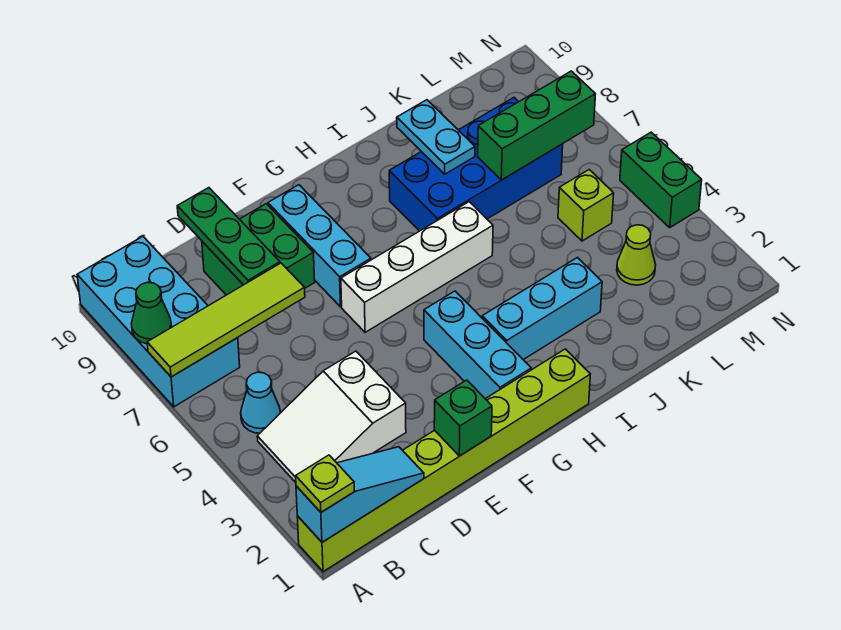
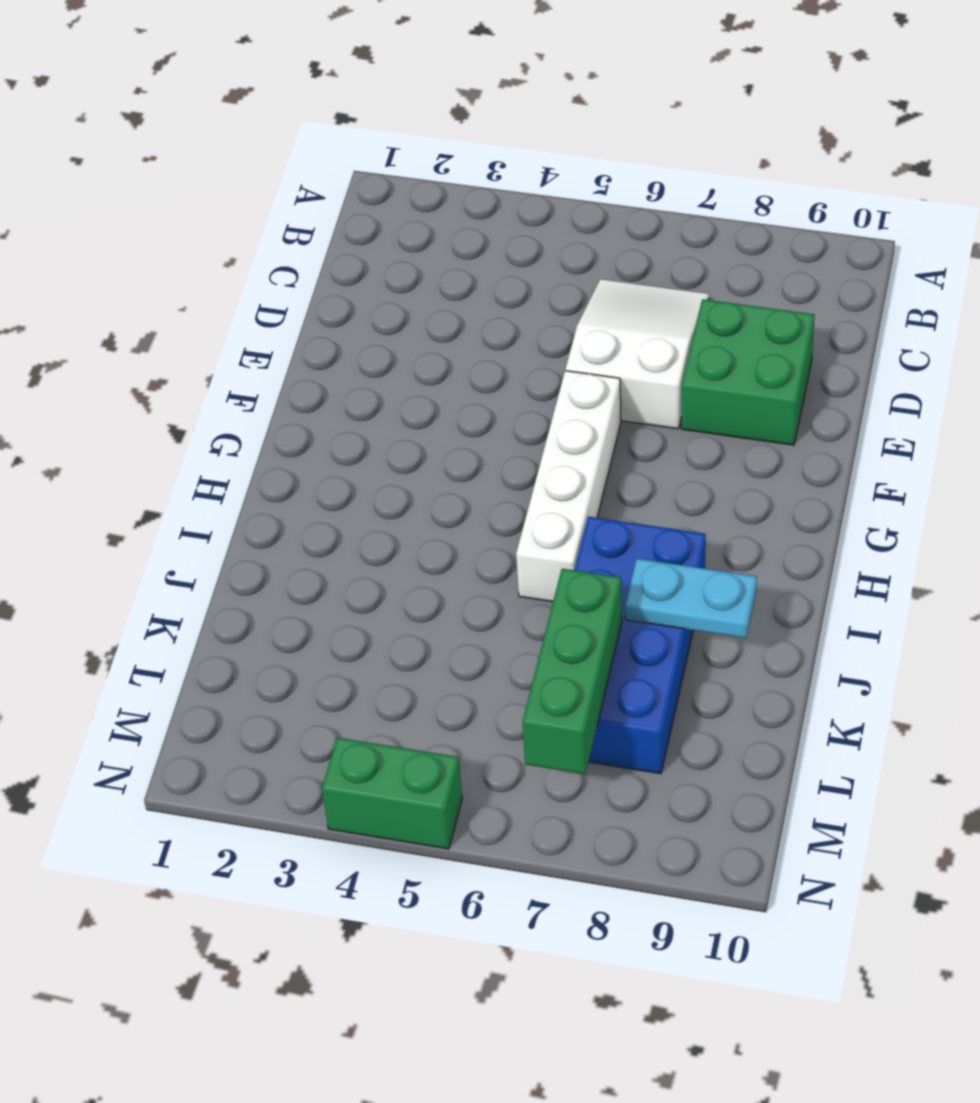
white slope C6:E7 level 1 top E -> white slope B3:D4 level 1 top D
none -> lime brick A1:H1 level 1
none -> cyan brick A7:B10 level 1
none -> cyan cone B5 level 1

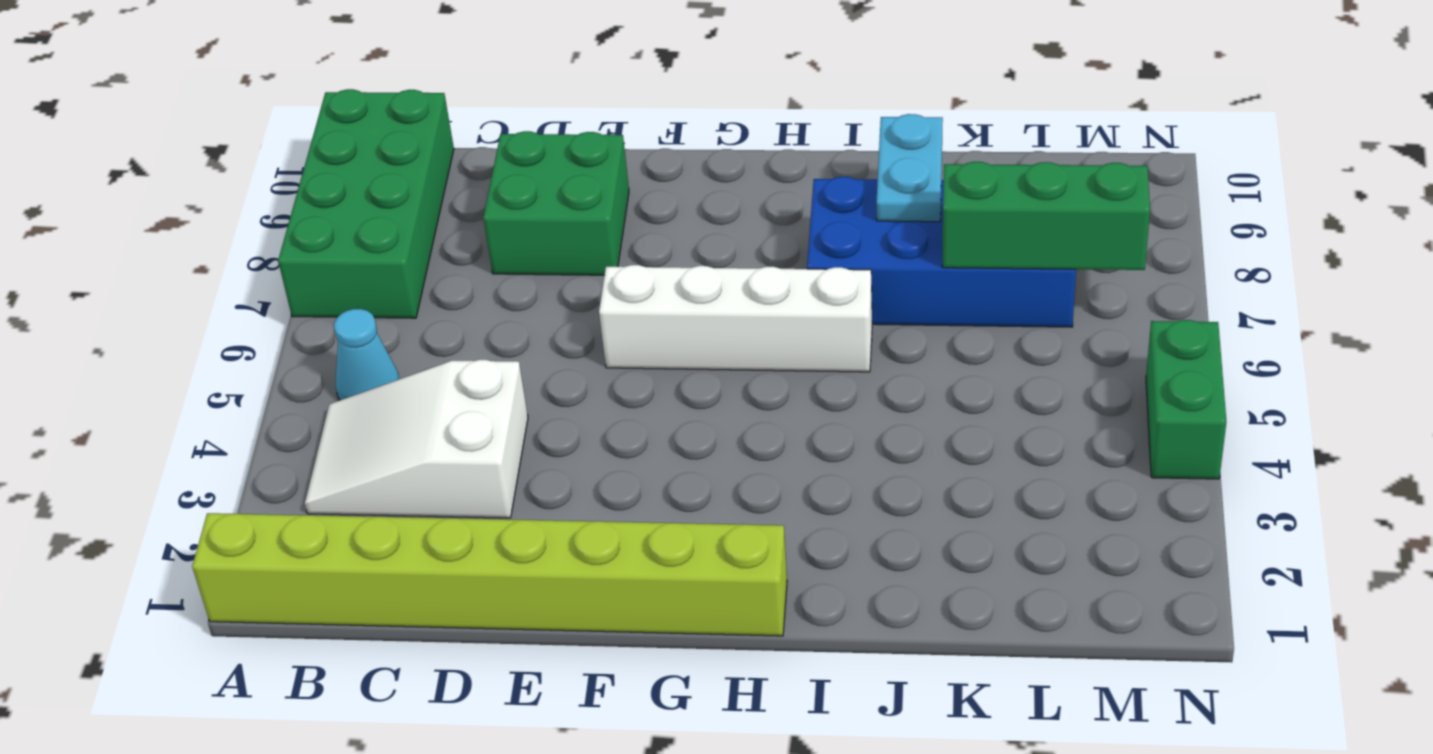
green brick A7:B10 level 1 -> cyan brick A7:B10 level 1
none -> cyan brick F7:F9 level 1
none -> cyan brick G2:G4 level 1
none -> cyan brick H3:J3 level 1

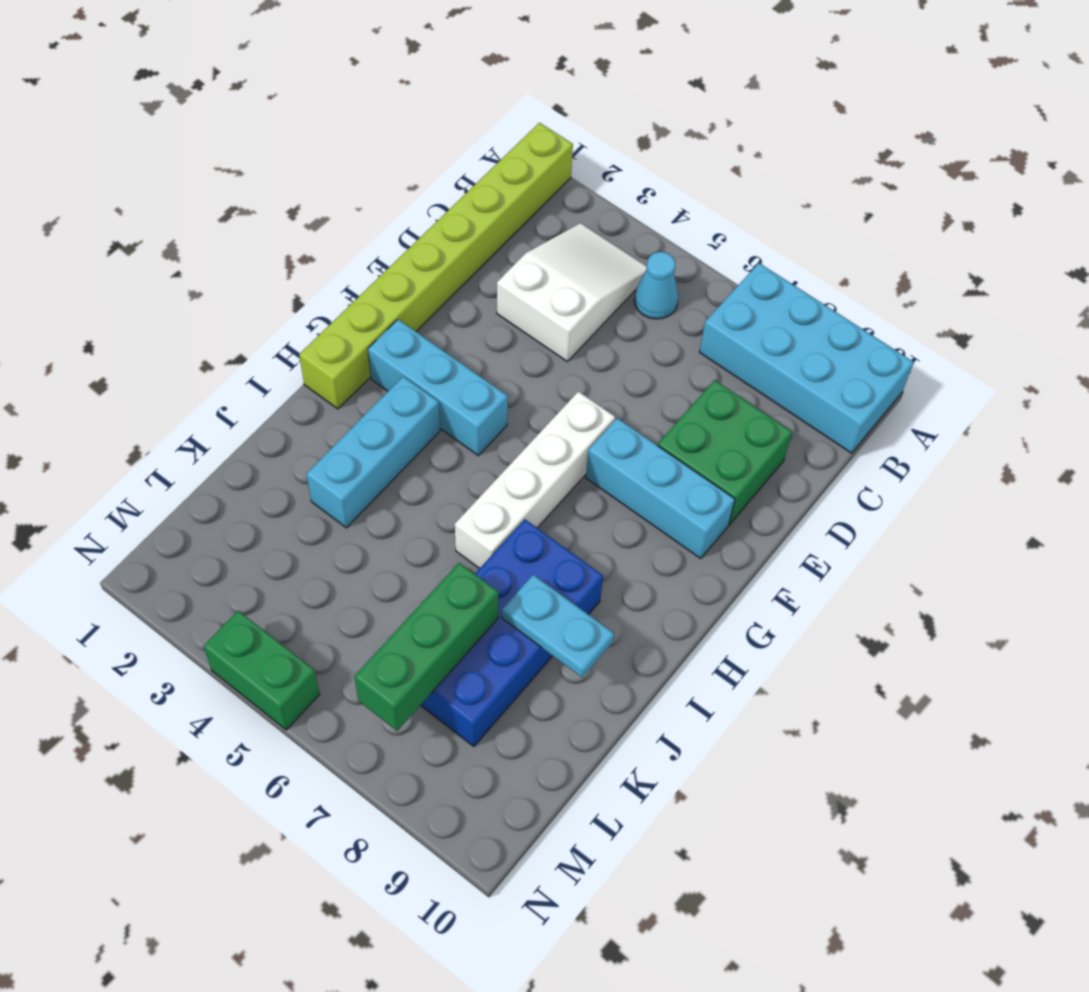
none -> lime cone L3 level 1
none -> lime brick L5 level 1
none -> cyan slope A1:C1 level 2 top A

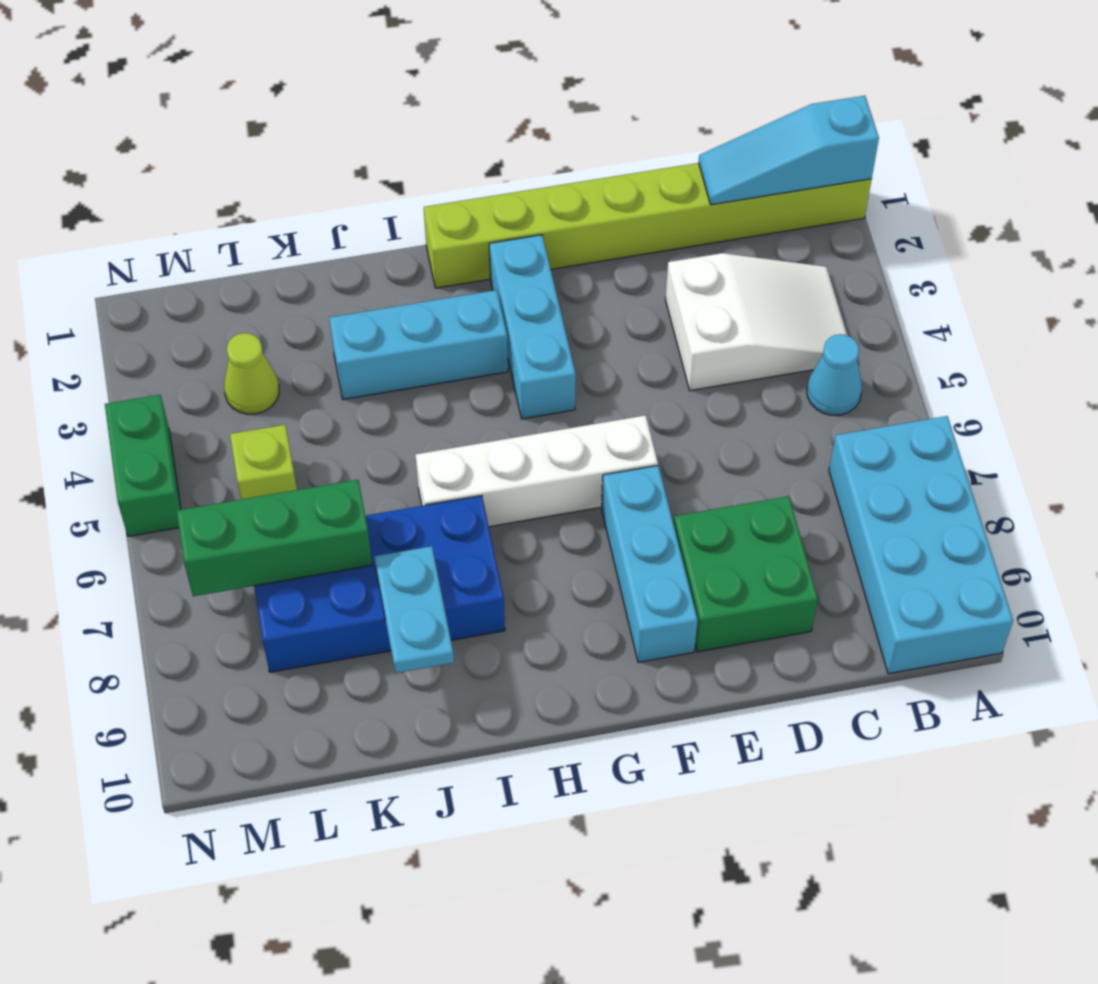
none -> lime tile A7:D7 level 2
none -> green cone A8 level 2
none -> green plate D8:D10 level 2

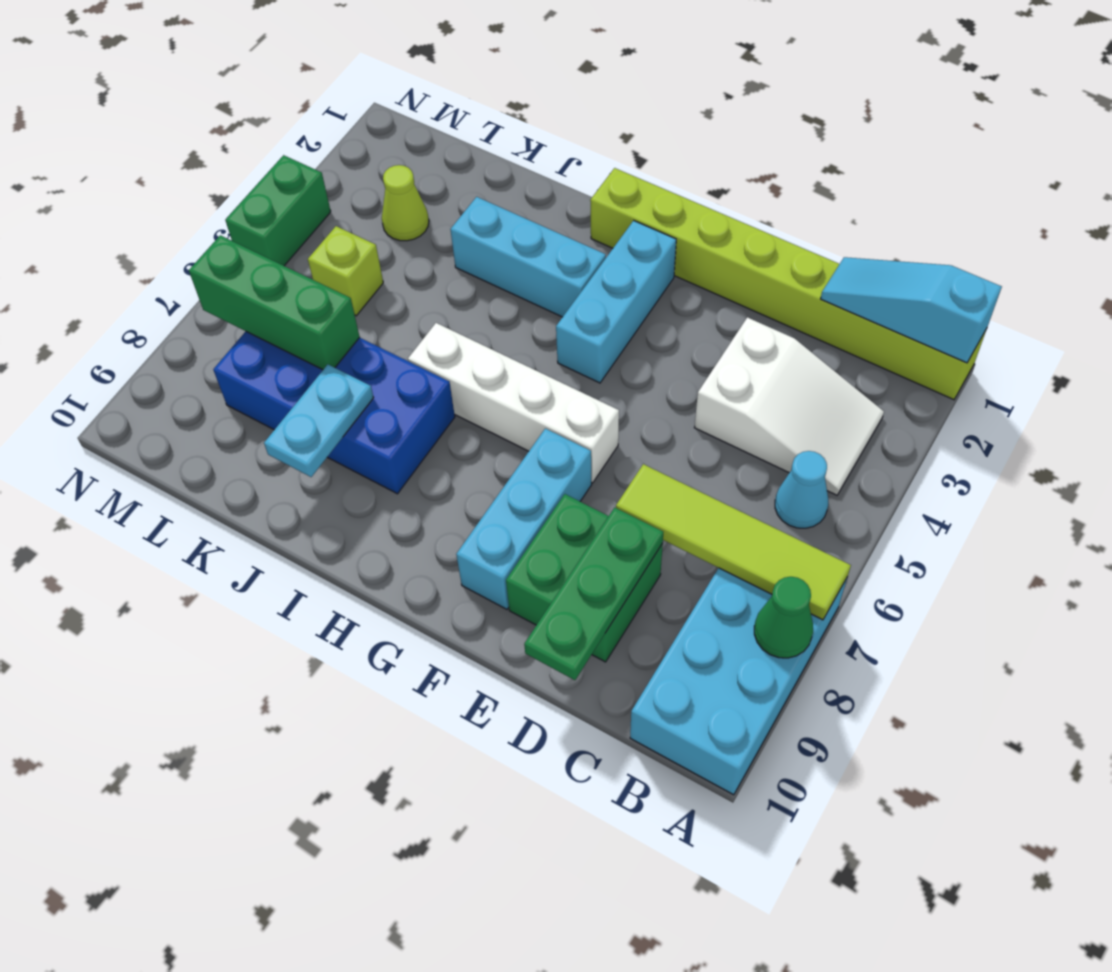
none -> green brick E1 level 2
none -> lime plate A1 level 3

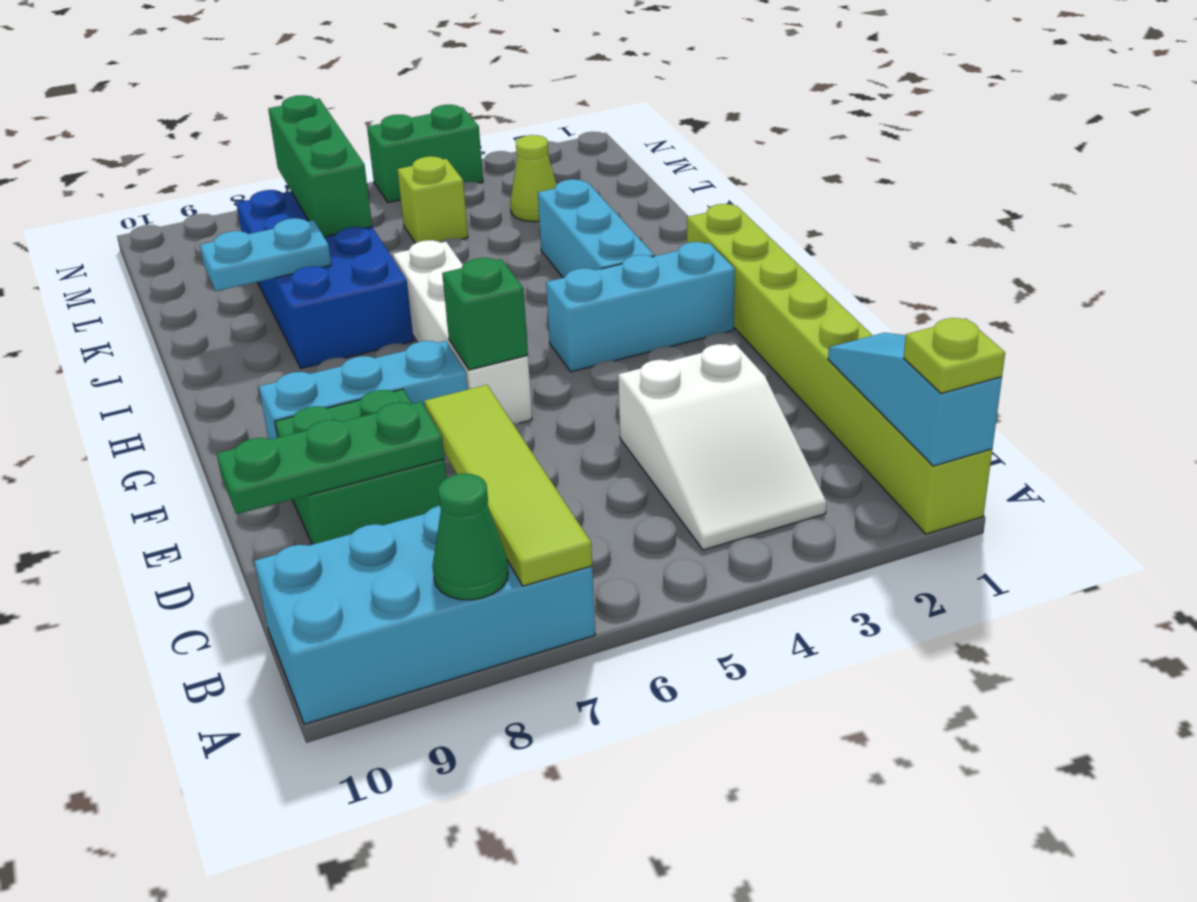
green brick F6 level 2 -> green brick E1 level 2
none -> cyan cone B5 level 1

